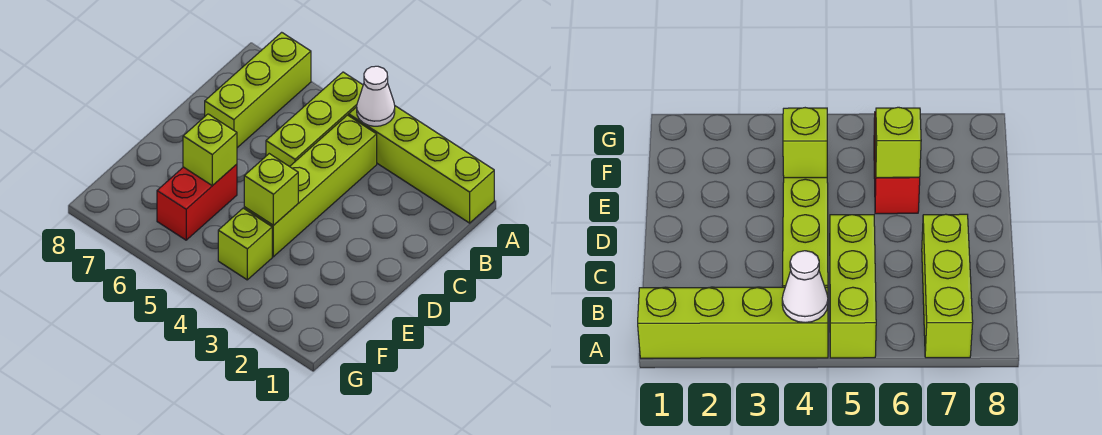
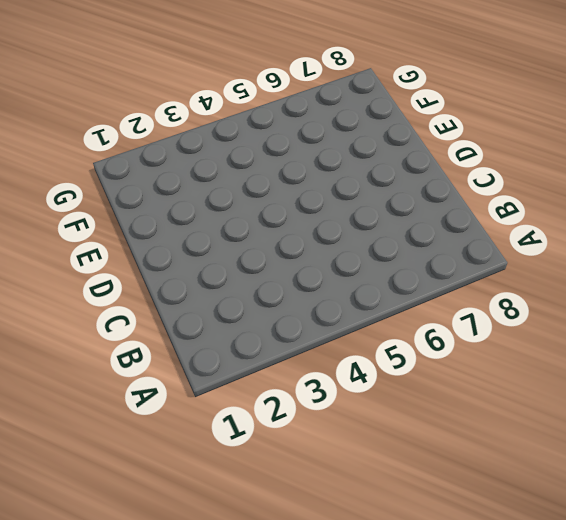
none -> lime brick A1:A4 level 1
none -> lime brick A5:C5 level 1

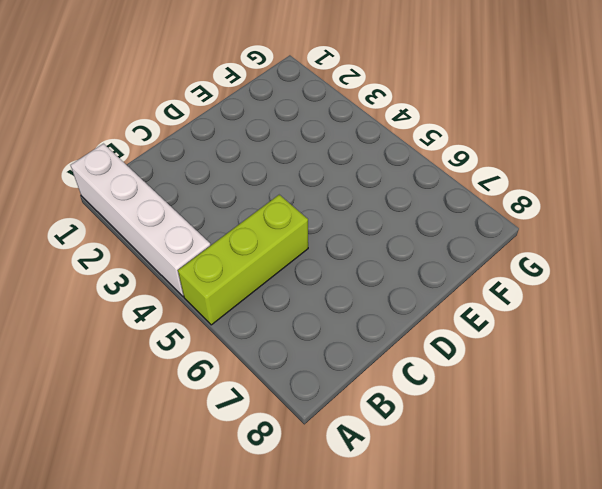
white brick A1:A4 level 1 -> lime brick A1:A4 level 1
none -> lime brick A7:C7 level 1
none -> lime brick B4:E4 level 1

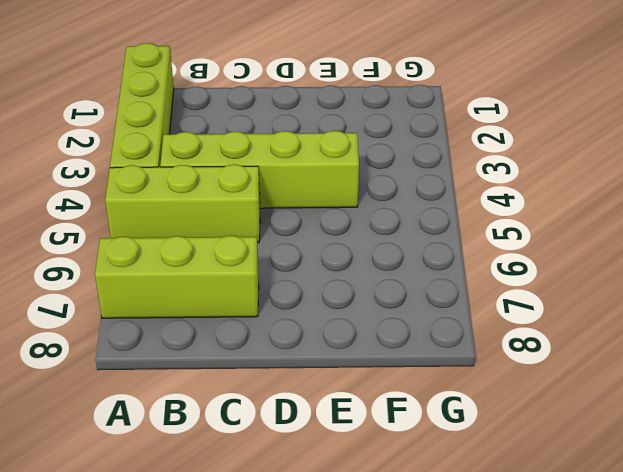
none -> red brick E6:F6 level 1
none -> lime brick F4 level 1

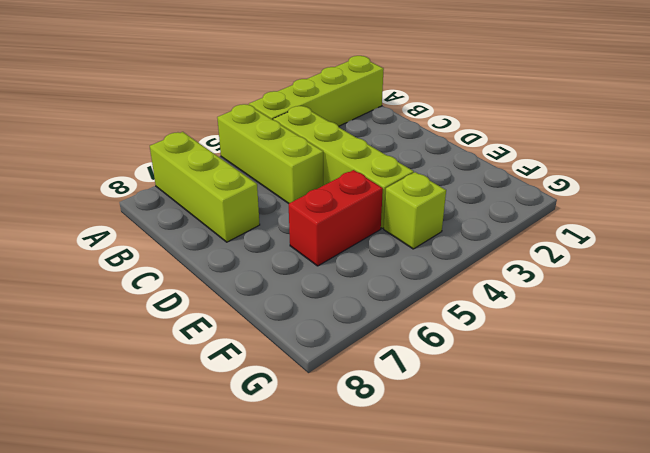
red brick E5:E6 level 1 -> red brick E6:F6 level 1
none -> white cone A4 level 2
none -> lime brick E4 level 2

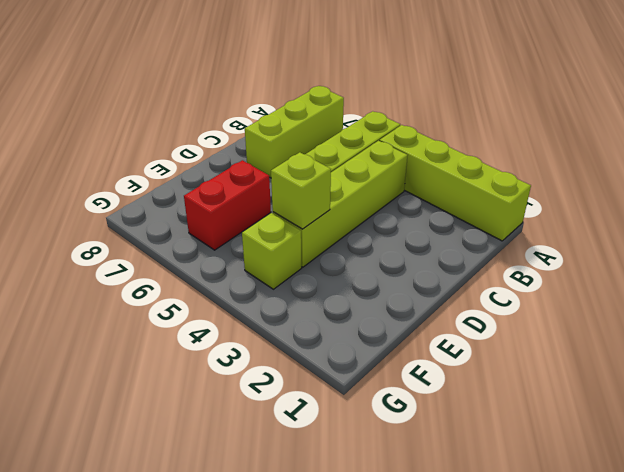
none -> white cone A4 level 2
none -> lime brick E6 level 2

